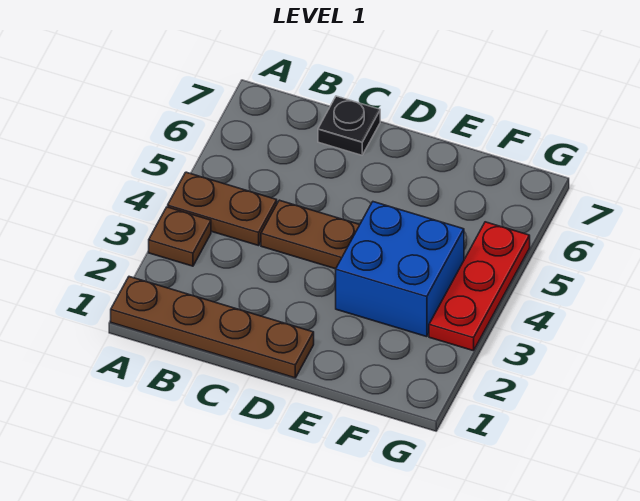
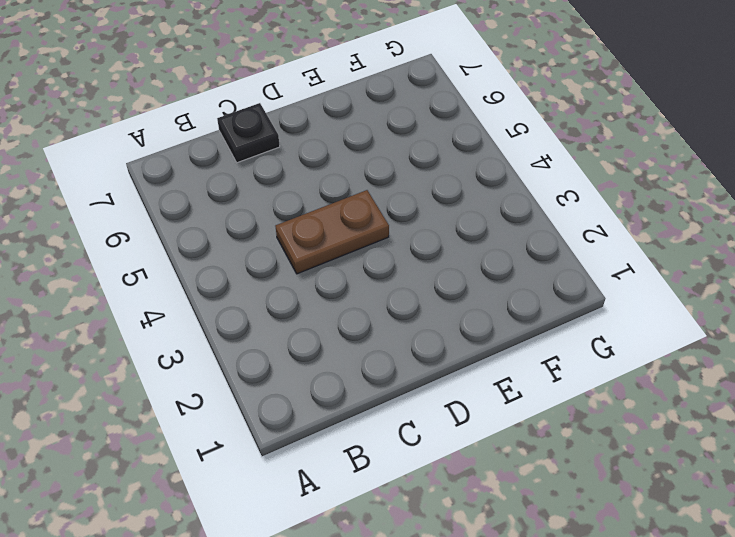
none -> brown plate A1:D1 level 1
none -> brown plate A3 level 1

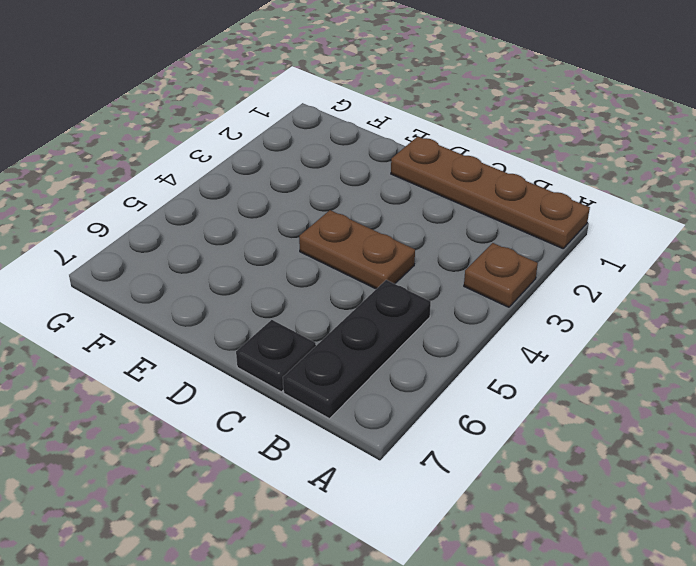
black plate B5:B7 level 1 -> none
none -> brown plate A4:B4 level 1
none -> blue brick E3:F4 level 1

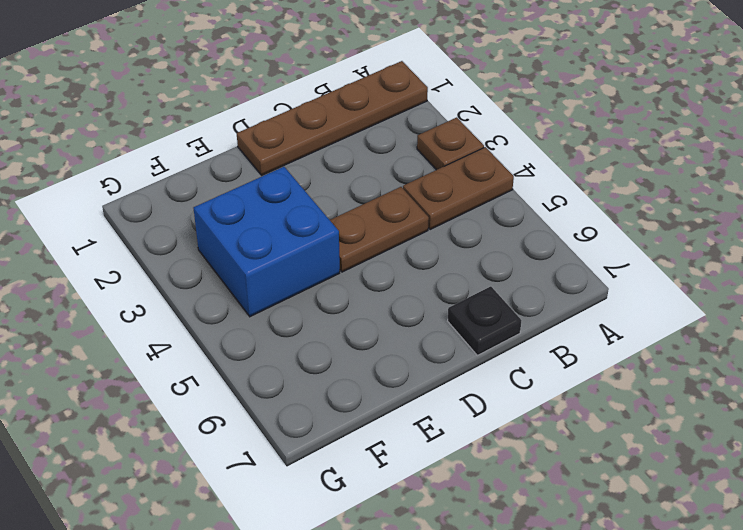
none -> red plate G3:G5 level 1

